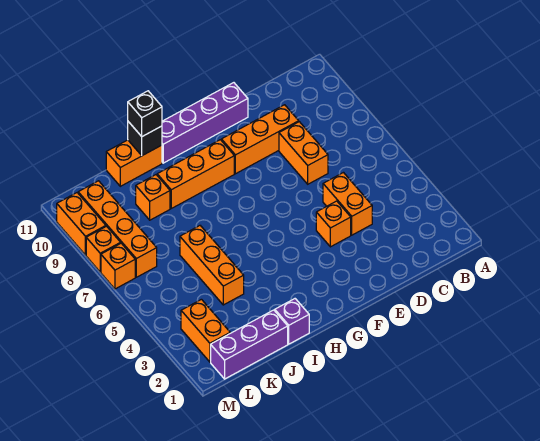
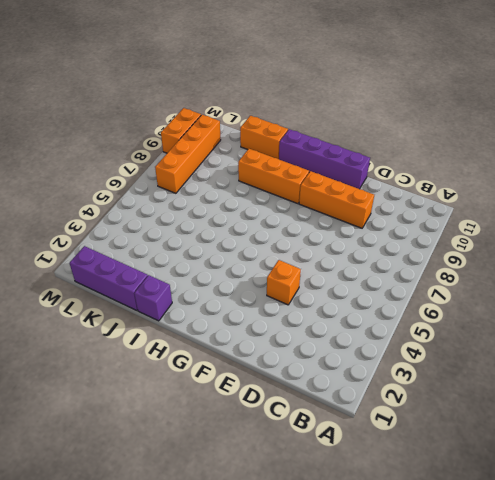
none -> orange brick D4:D5 level 1
none -> orange brick D7:D8 level 1
none -> orange brick J4:J6 level 1

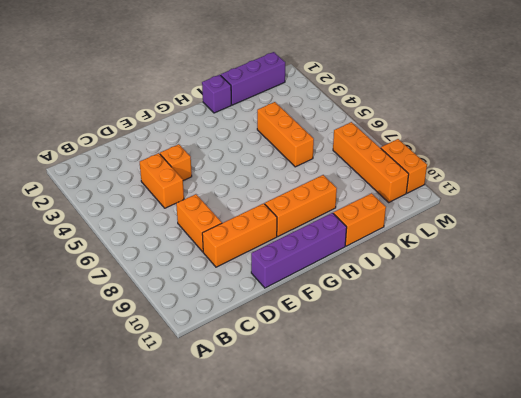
none -> orange brick J9 level 1
none -> orange brick L2:L3 level 1
none -> orange brick M7 level 1

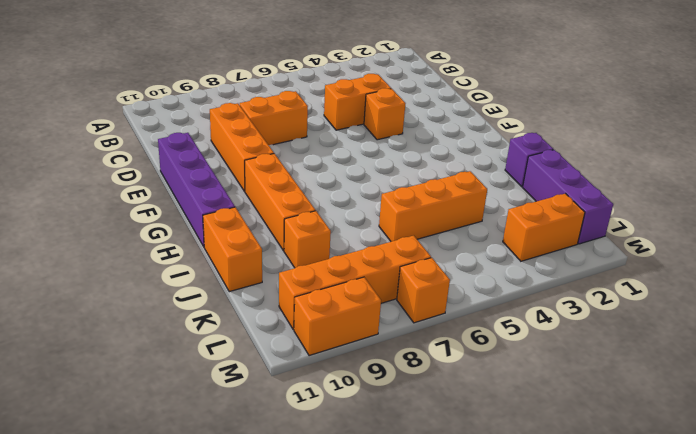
none -> orange brick M8 level 1
none -> black brick I11 level 2
none -> black brick I11 level 3

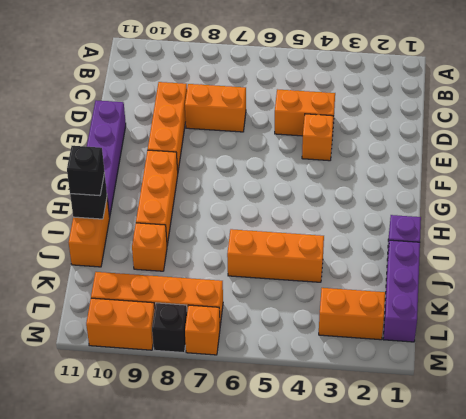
black brick M8 level 1 -> orange brick M8 level 1

